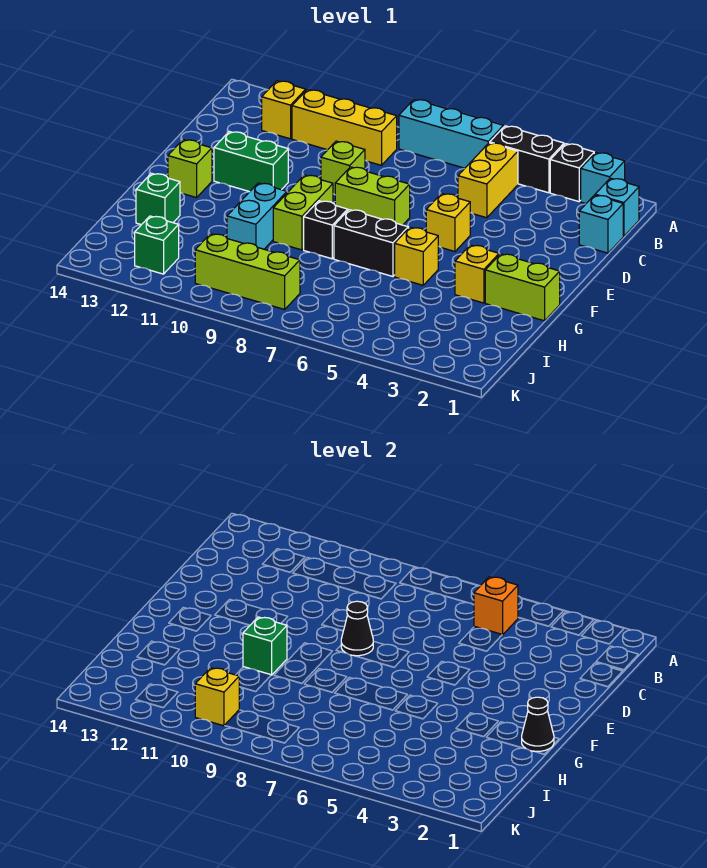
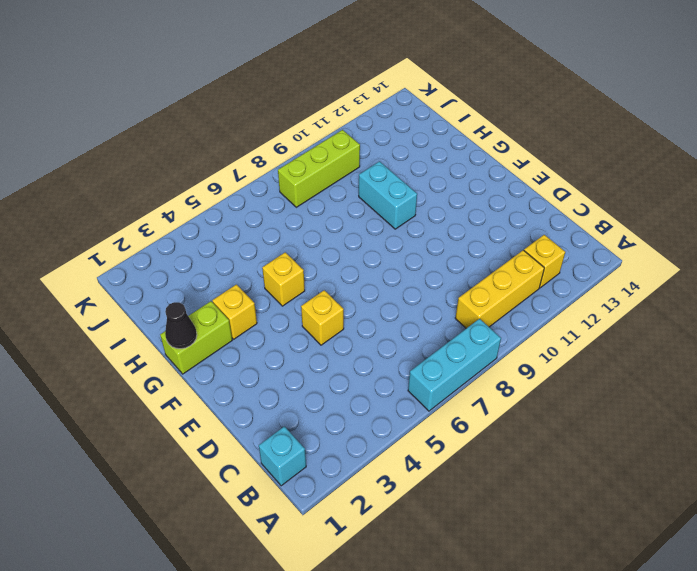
none -> cyan brick A2 level 1
none -> black brick A3 level 1
none -> black brick A4:A5 level 1

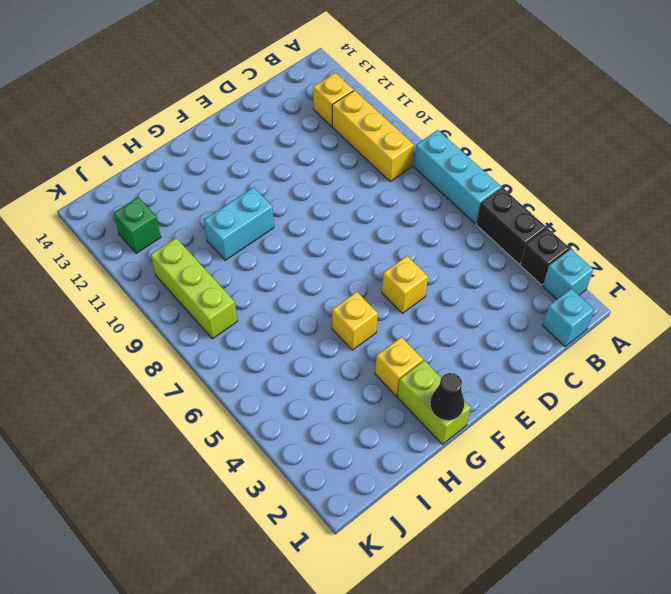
none -> yellow brick B5:C5 level 1
none -> cyan brick C1 level 1
none -> lime brick D9 level 1

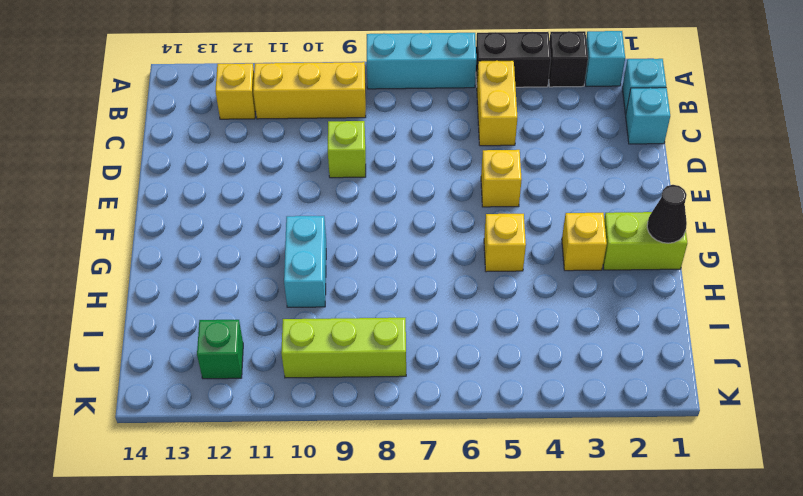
none -> lime brick E7:E8 level 1
none -> green brick E11:E12 level 1
none -> lime brick F9:G9 level 1

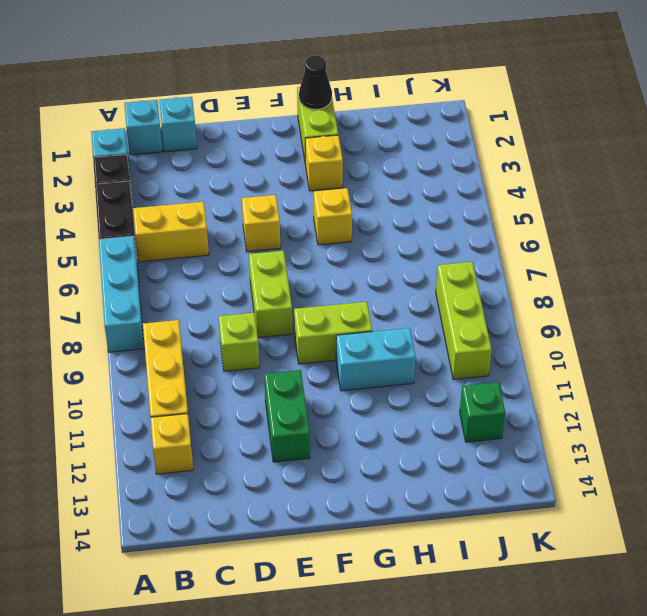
none -> lime brick F13 level 1
none -> black brick G6:G7 level 1
none -> black brick G8 level 1

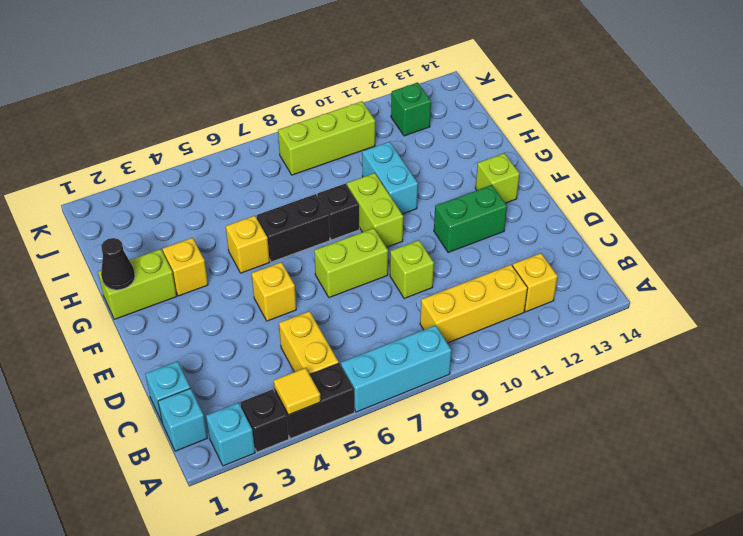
yellow tile A4 level 2 -> none
none -> green brick H13 level 1
none -> orange brick B5 level 2
none -> black cone E8 level 2

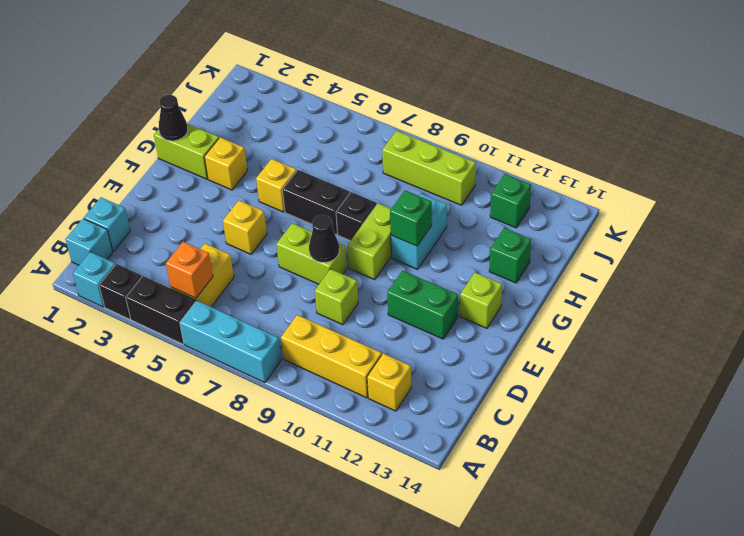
none -> yellow brick J10 level 2

